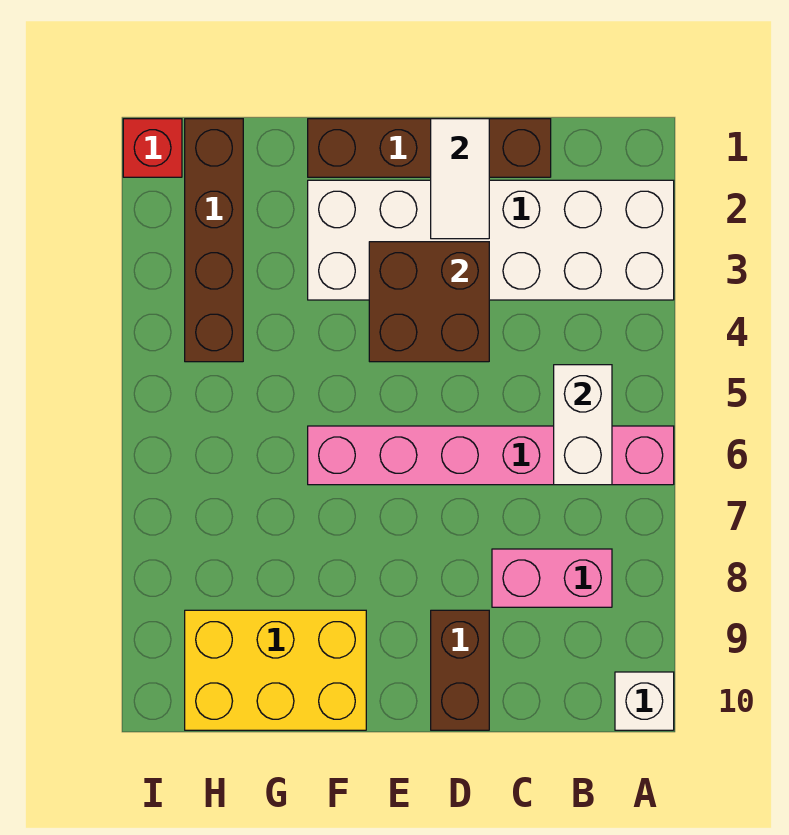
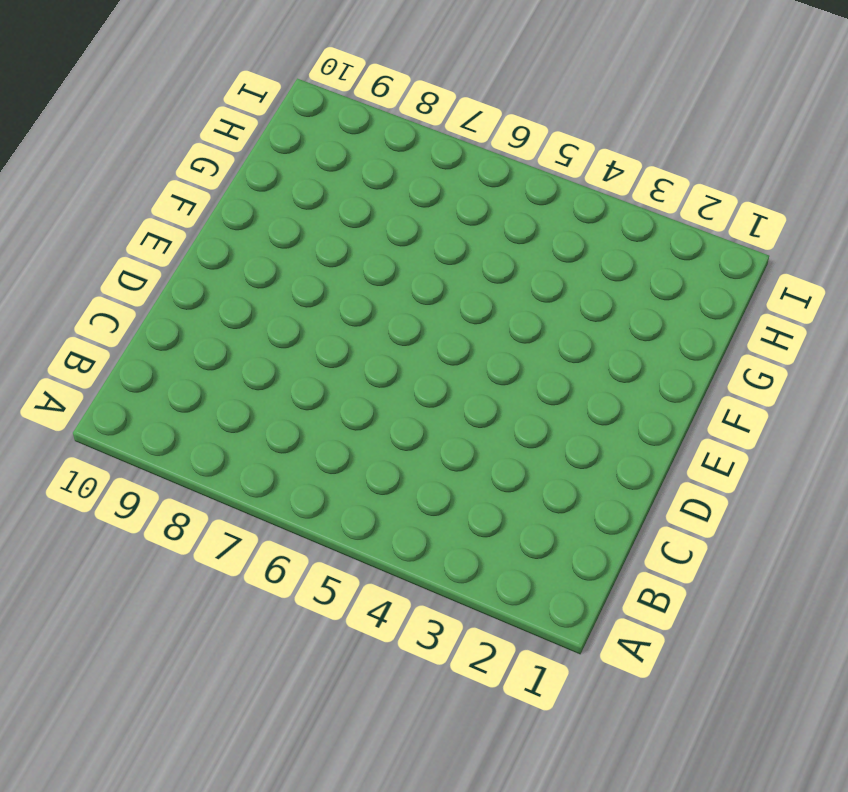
none -> white brick A2:F3 level 1
none -> pink brick A6:F6 level 1
none -> white brick A10 level 1

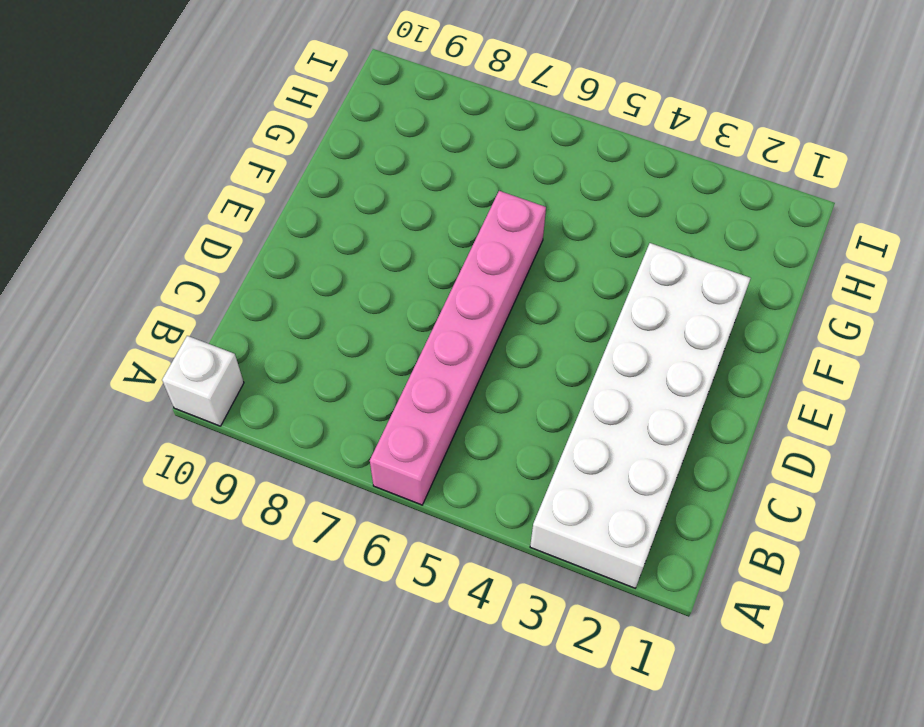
none -> pink brick B8:C8 level 1
none -> brown brick C1:F1 level 1
none -> brown brick D9:D10 level 1

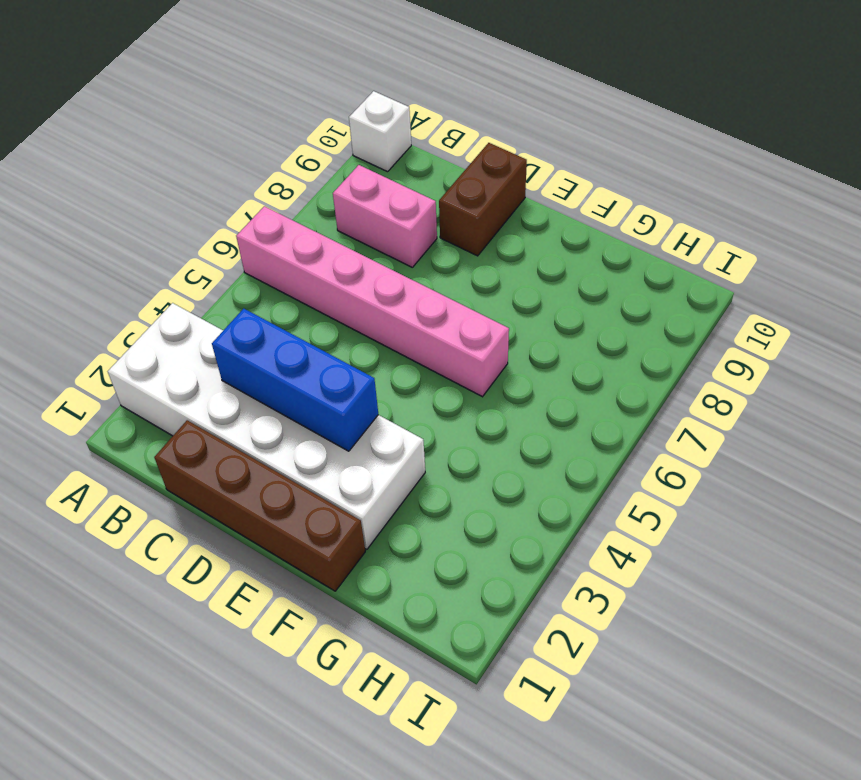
blue brick C3:E3 level 2 -> brown brick D3:E4 level 2
none -> yellow brick F9:H10 level 1
none -> brown brick H1:H4 level 1
none -> red brick I1 level 1

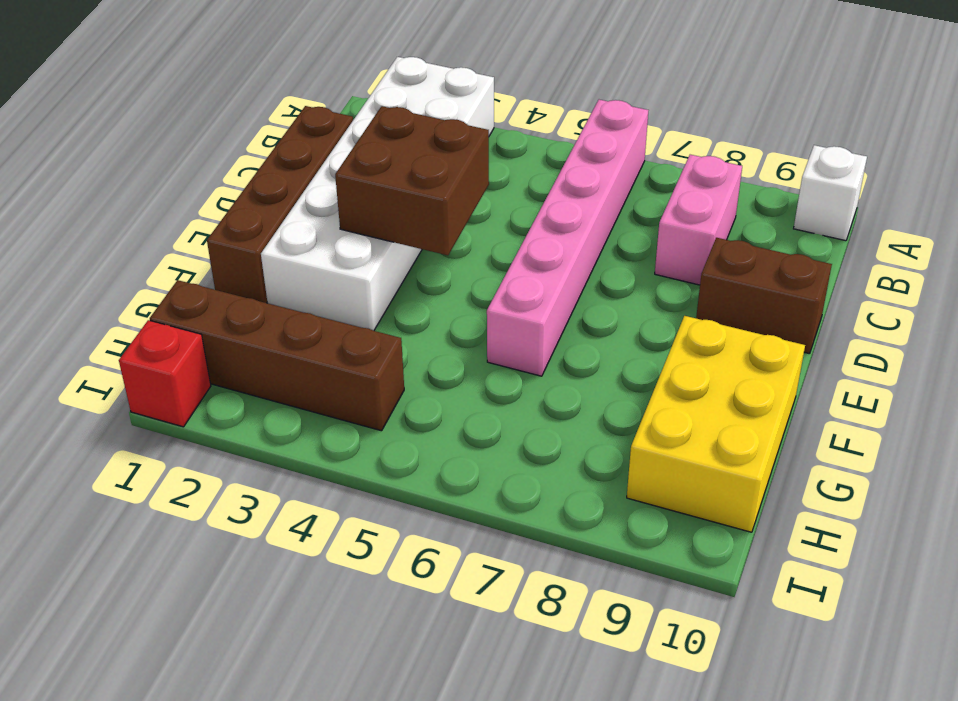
none -> white brick B5:B6 level 2
none -> white tile D1:D2 level 2

